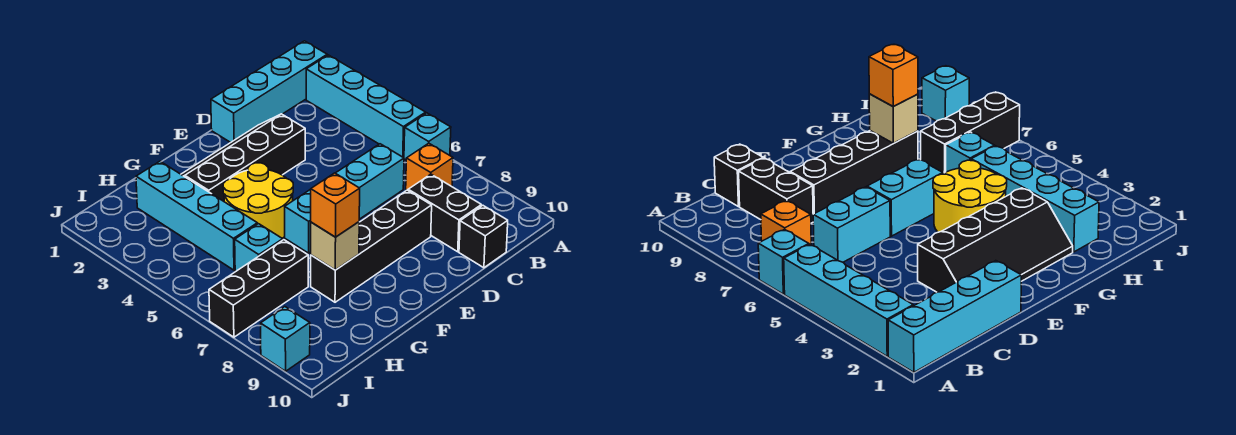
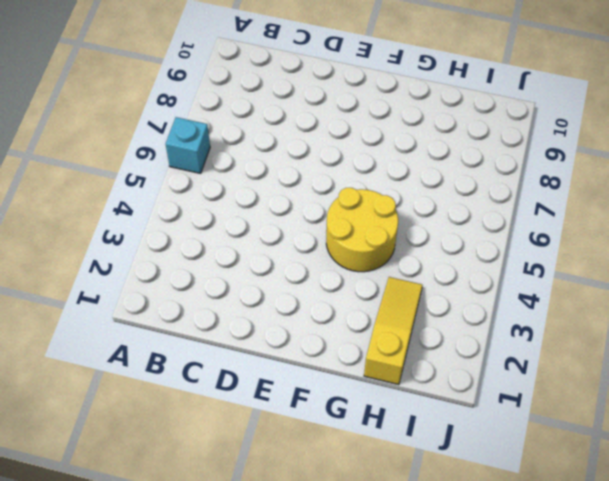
yellow slope H1:H3 level 1 top 1 -> cyan brick H2:H5 level 1
none -> cyan brick A1:D1 level 1
none -> cyan brick A2:A5 level 1
none -> orange brick B7 level 1

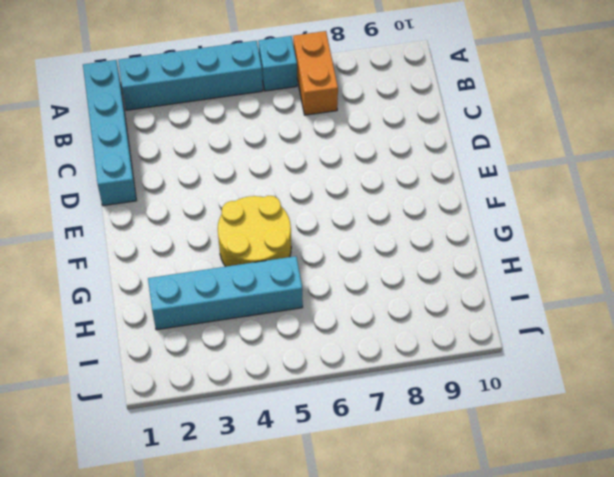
orange brick A7:B7 level 1 -> orange brick B7 level 1
none -> cyan brick C6:D6 level 1
none -> black brick C8:C9 level 1
none -> black brick C10 level 1

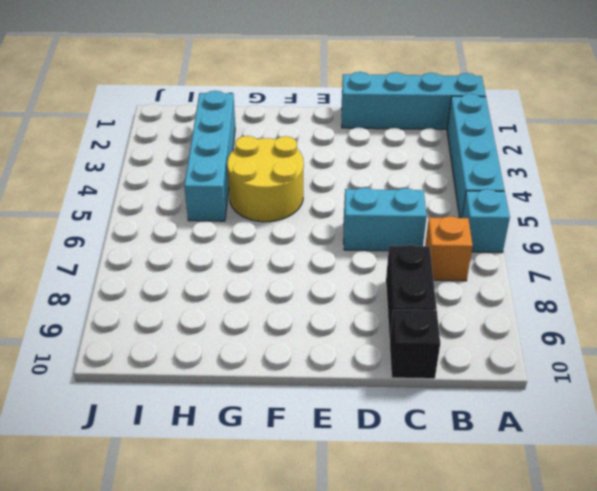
none -> black slope D2:G3 level 1 top 3
none -> black brick D8:G8 level 1
none -> cyan brick E6:F6 level 1

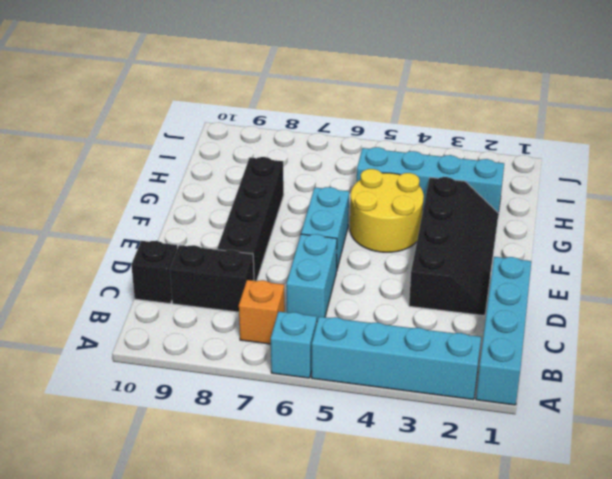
none -> cyan brick H6 level 1
none -> black brick H7:J7 level 1
none -> cyan brick J9 level 1

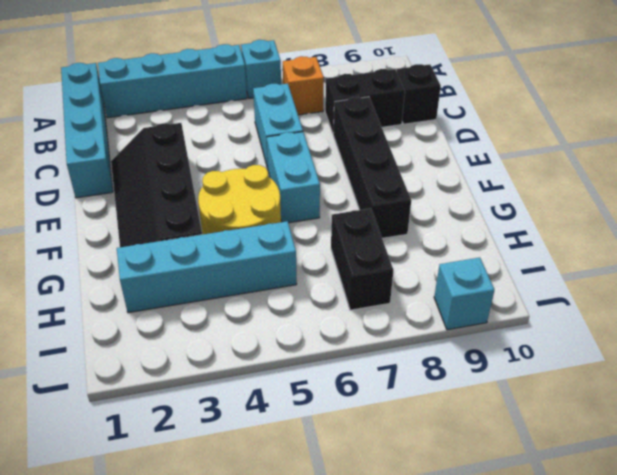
black brick H7:I7 level 1 -> black brick H7:J7 level 1
none -> cyan brick H6 level 1
none -> tan brick G8 level 2
none -> orange brick G8 level 3

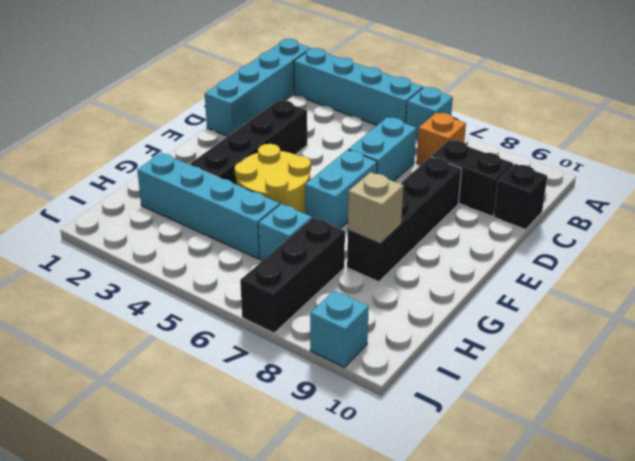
none -> orange brick G8 level 3

